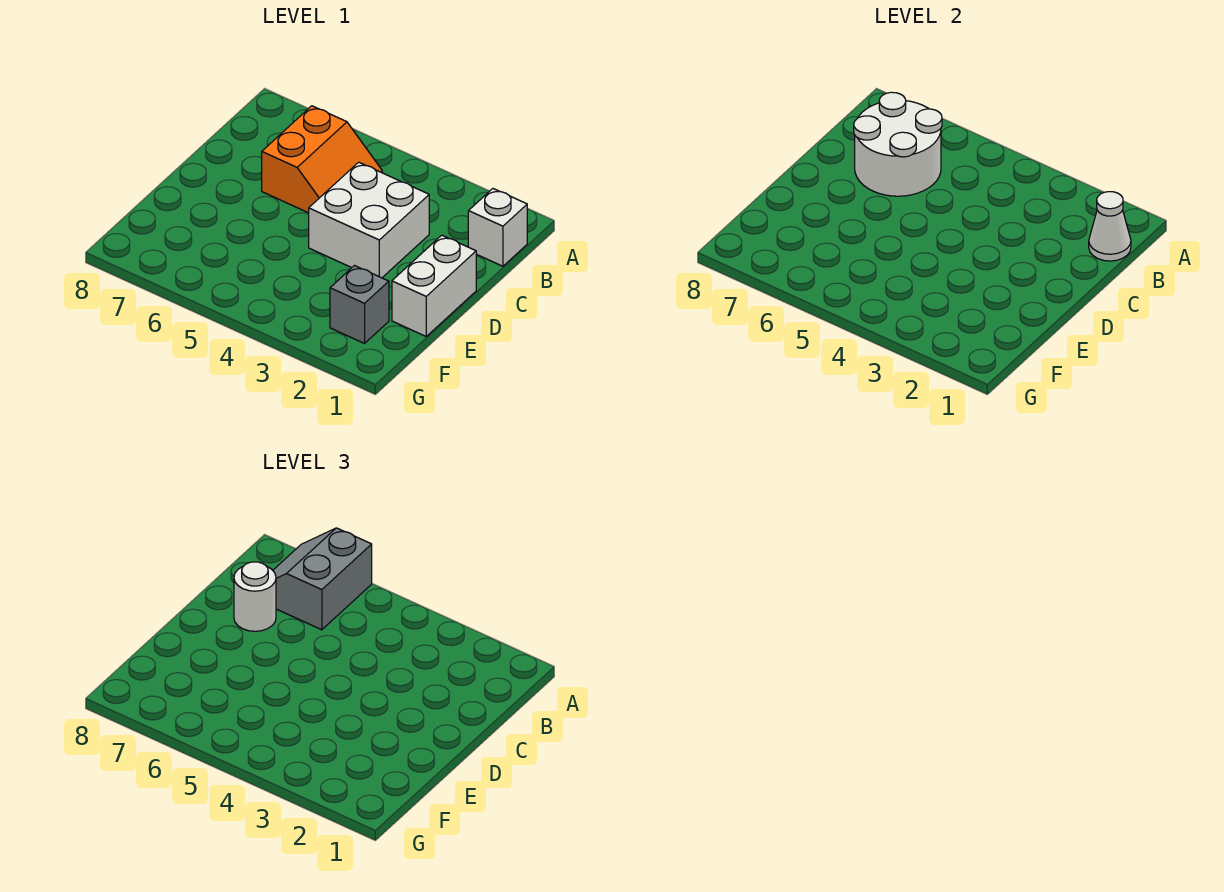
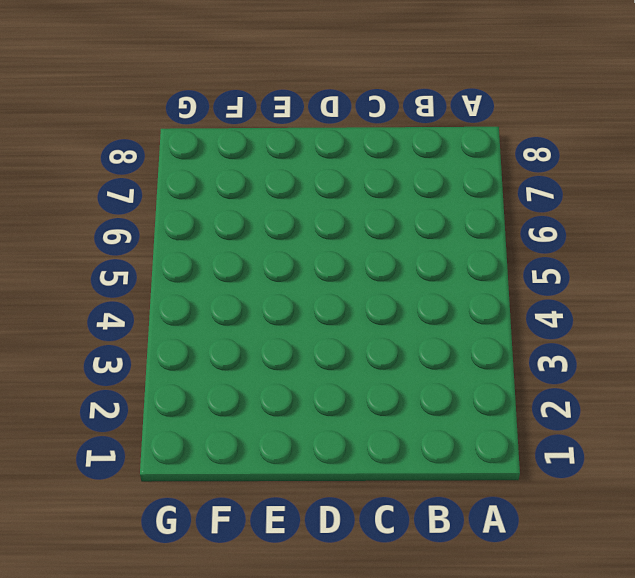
none -> white brick B1 level 1
none -> orange slope B5:C6 level 1 top 6

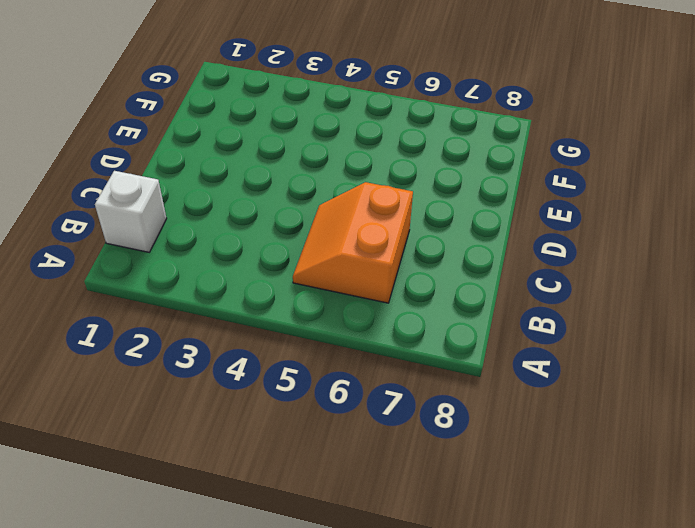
none -> white brick C3:D4 level 1
none -> white brick D1:E1 level 1

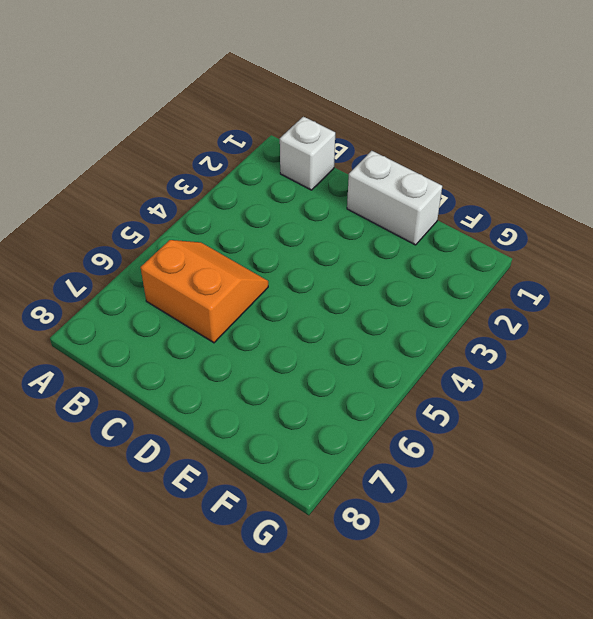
none -> white brick C3:D4 level 1
none -> grey brick F2 level 1

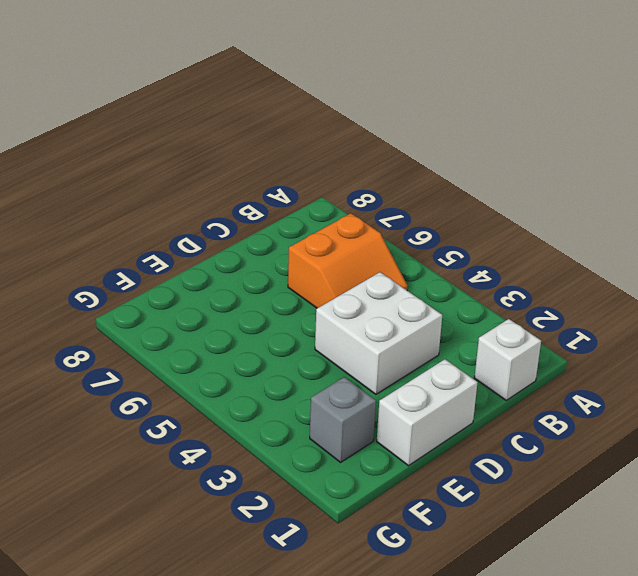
none -> white cone B1 level 2
none -> white round brick B6:C7 level 2

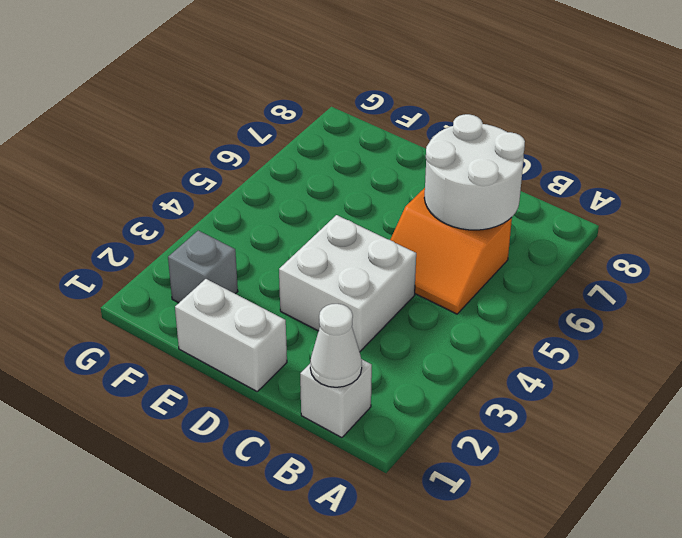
none -> grey slope A6:B7 level 3 top 6
none -> white round brick C7 level 3

